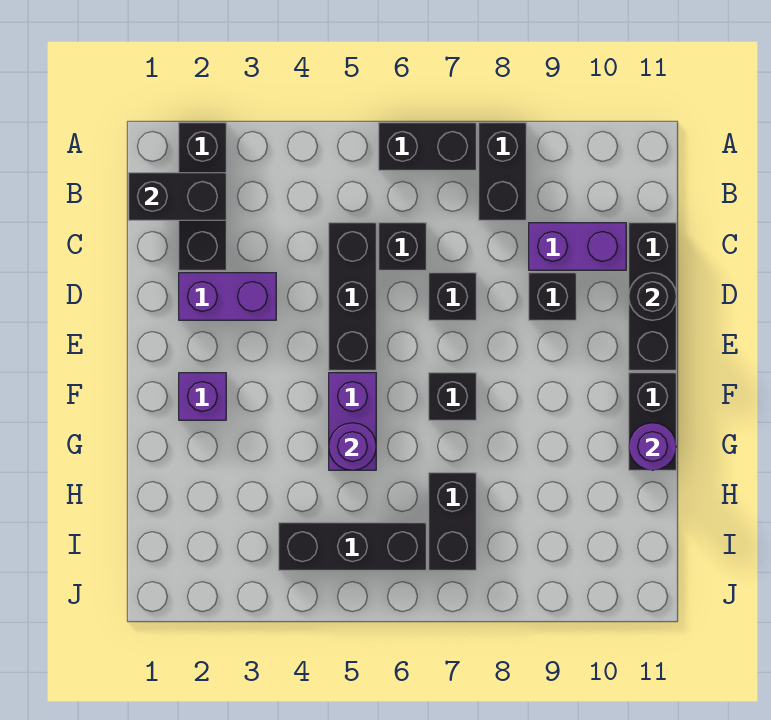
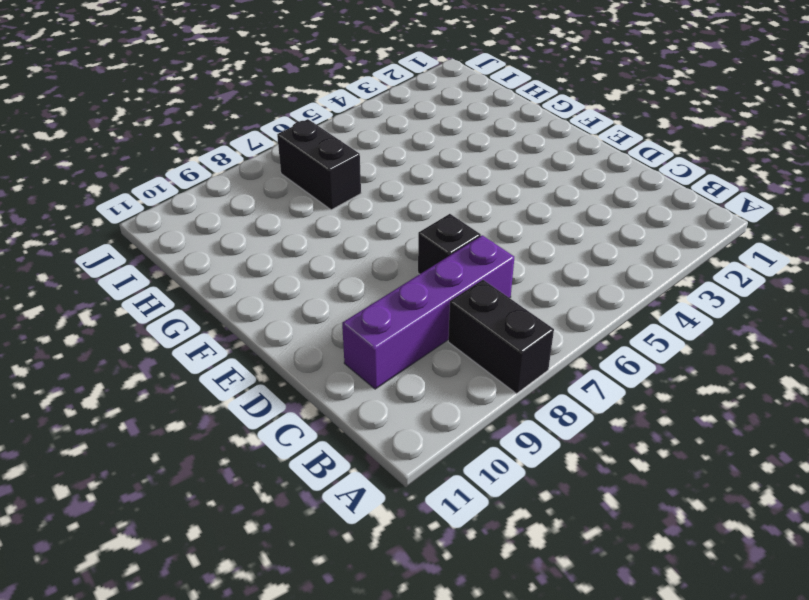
purple brick C7:C10 level 1 -> purple brick C9:C10 level 1
none -> black brick A2:C2 level 1
none -> black brick A6:A7 level 1
none -> black brick C5:E5 level 1

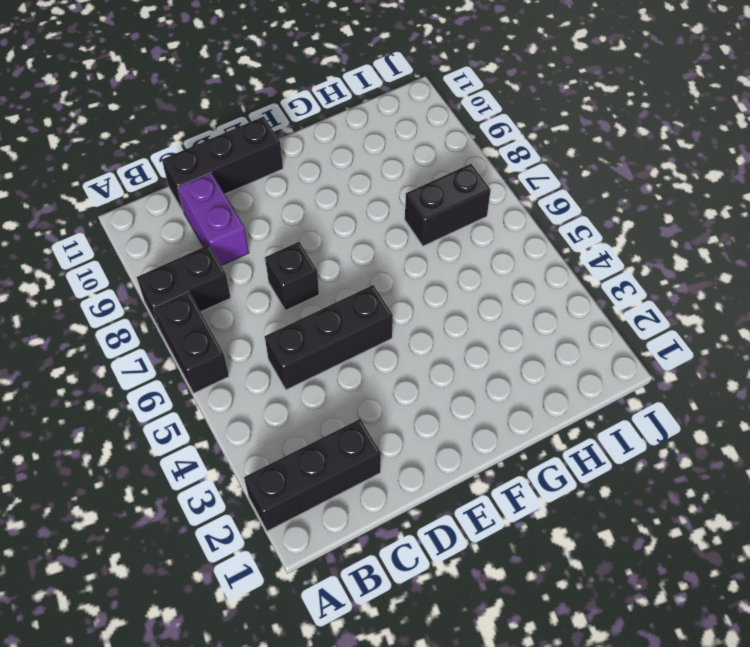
none -> black brick C6 level 1
none -> purple brick D2:D3 level 1
none -> black brick D9 level 1

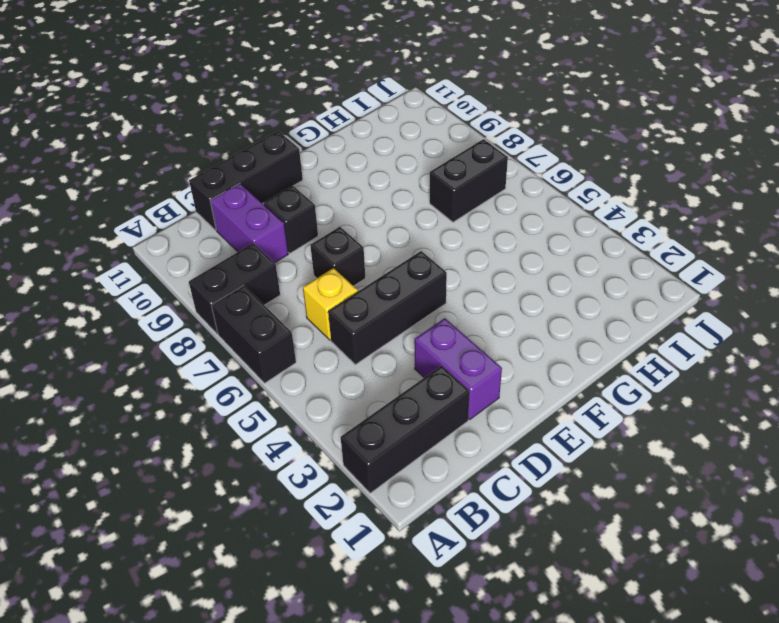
yellow brick C6 level 1 -> black brick C6 level 1
none -> purple brick F2 level 1
none -> purple brick F5:G5 level 1
none -> black brick F7 level 1

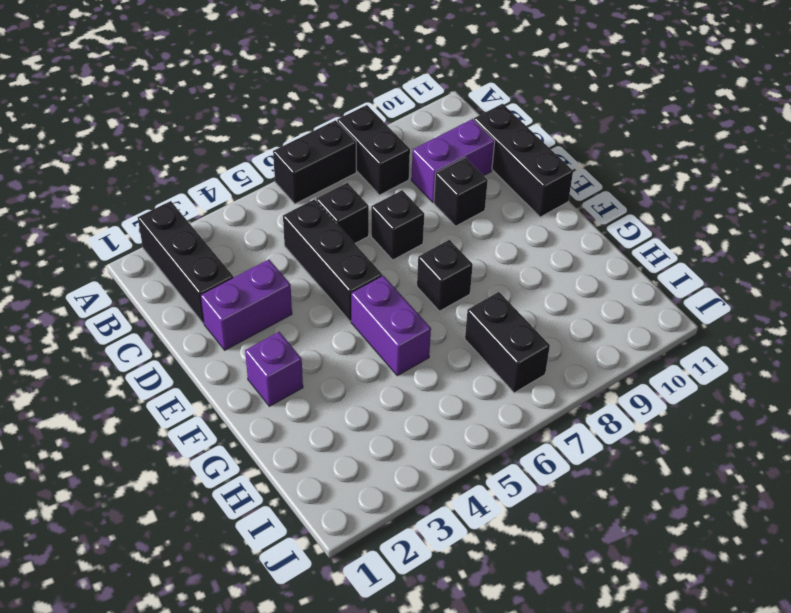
none -> black brick F11:G11 level 1
none -> black brick I4:I6 level 1
none -> black brick B1:B2 level 2

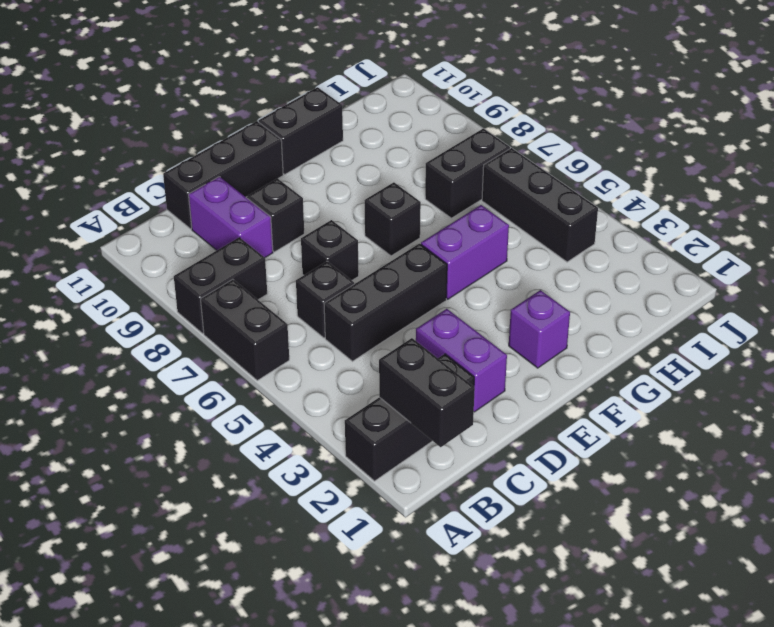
none -> black round brick D11 level 2
none -> purple round brick G5 level 2
none -> purple round brick G11 level 2

